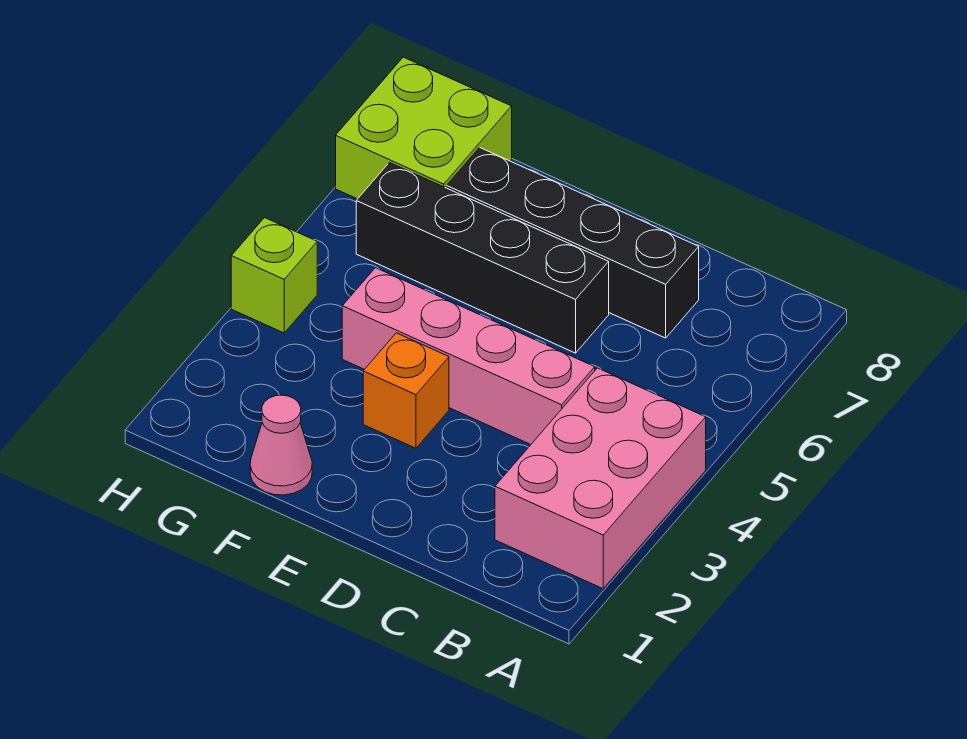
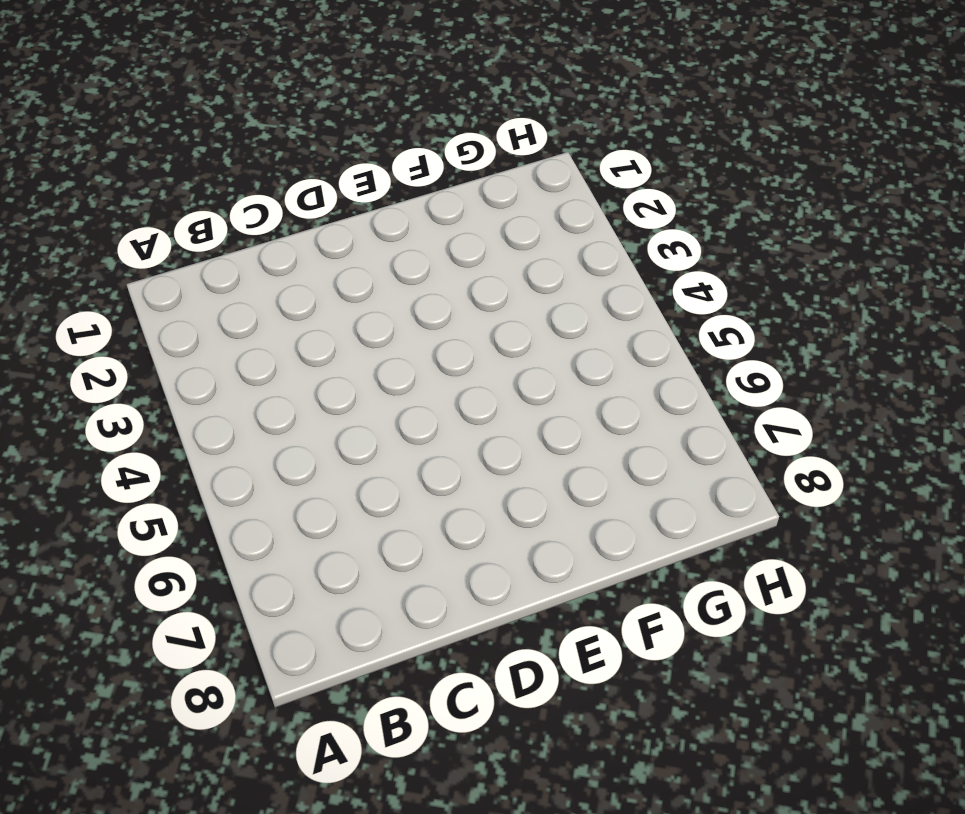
none -> pink brick A2:B4 level 1
none -> pink brick C4:F4 level 1

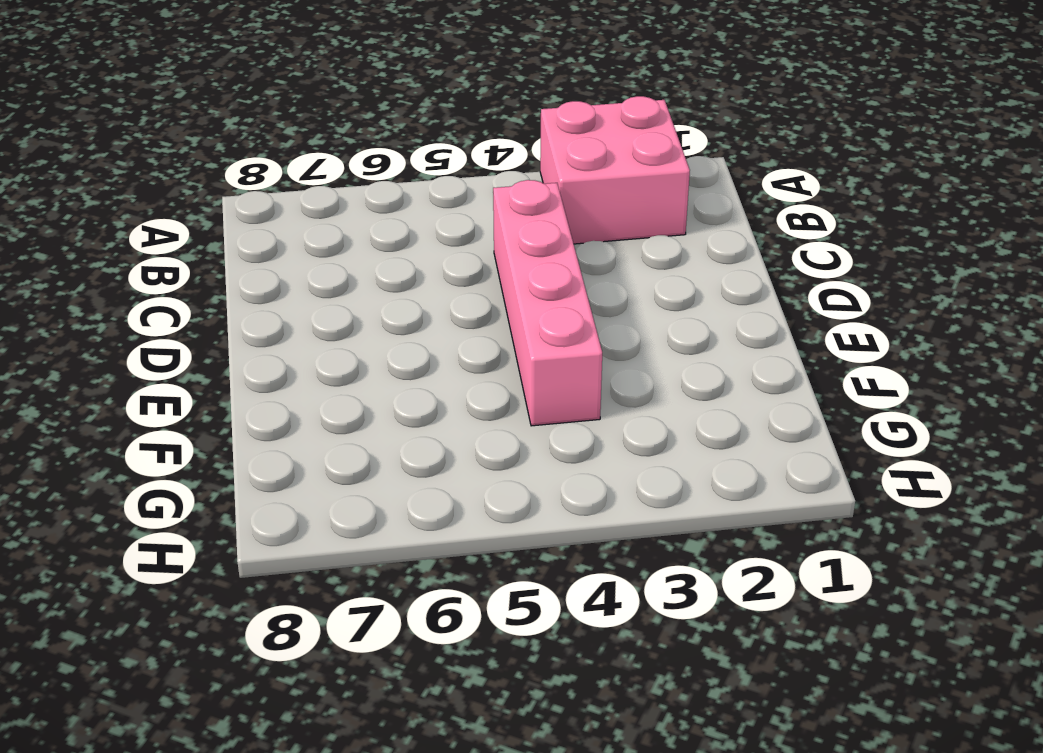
pink brick A2:B3 level 1 -> pink brick A2:B4 level 1
none -> black brick C7:F7 level 1
none -> black brick D6:G6 level 1

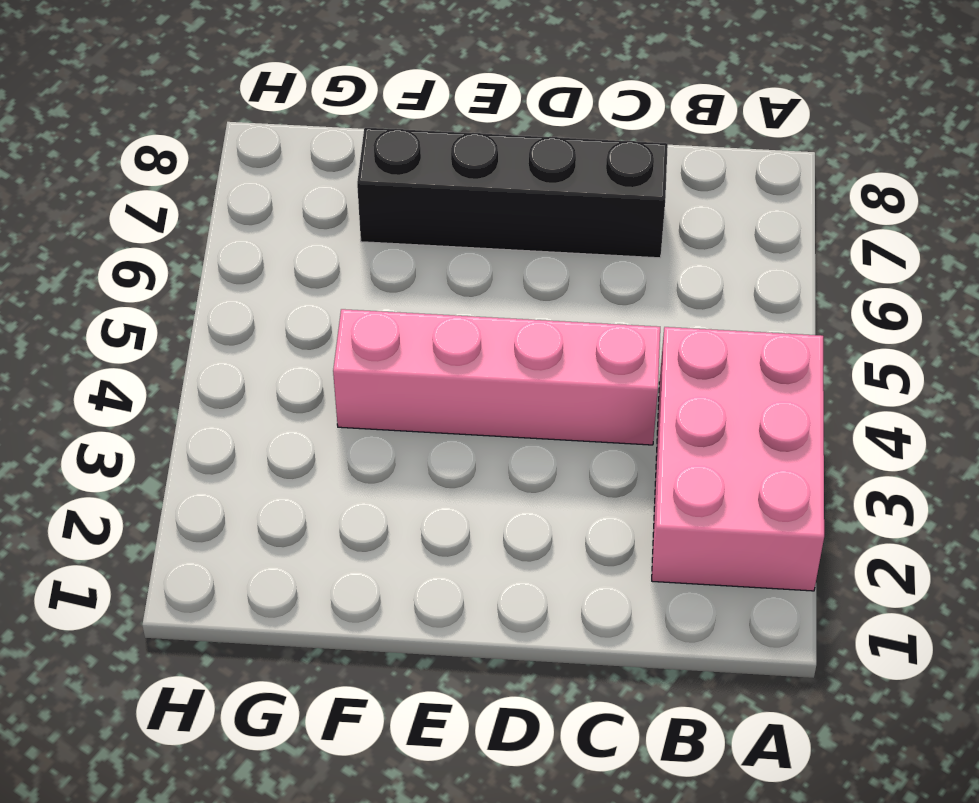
none -> black brick D6:G6 level 1
none -> orange brick E3 level 1

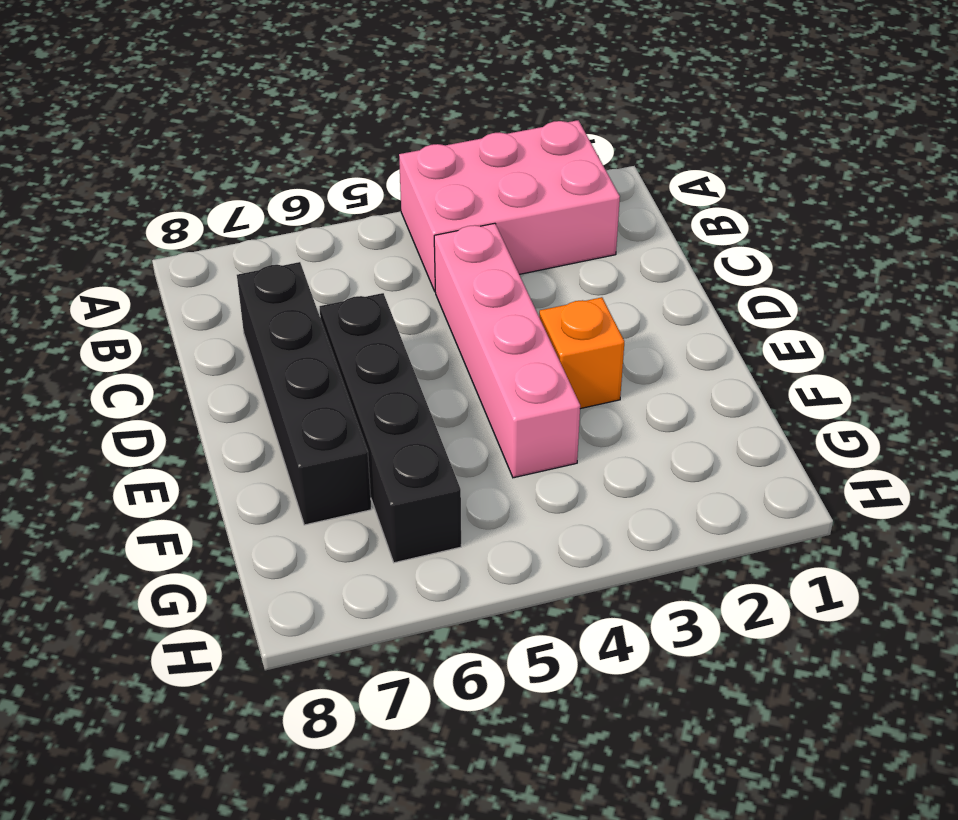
none -> pink cone F1 level 1
none -> lime brick G7:H8 level 1

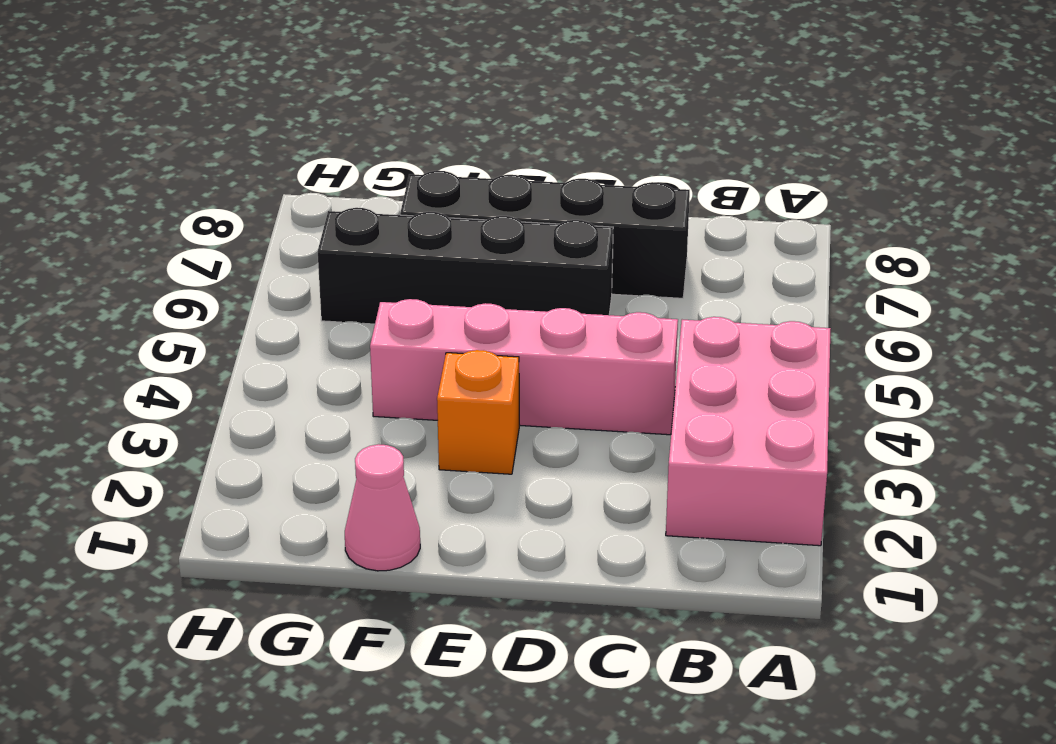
none -> lime brick G7:H8 level 1
none -> lime brick H4 level 1

